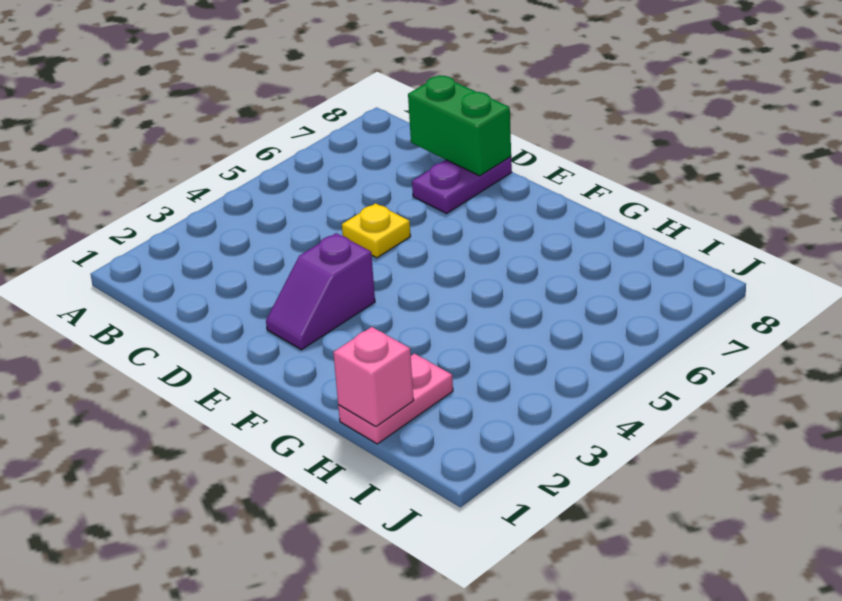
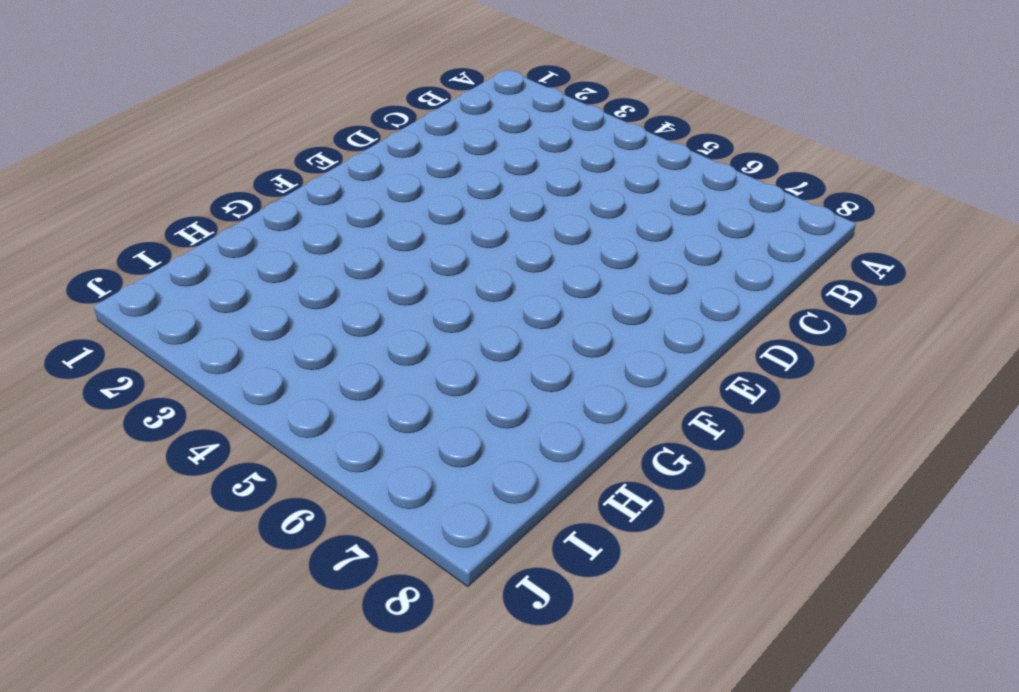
none -> yellow plate D5 level 1
none -> purple plate D7:D8 level 1

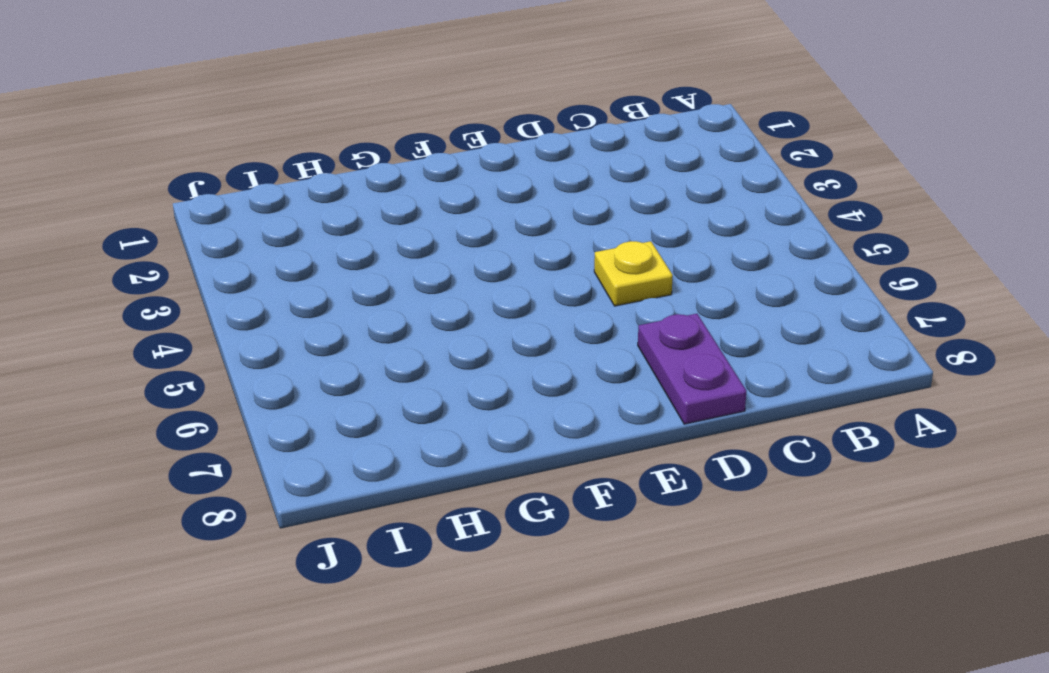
none -> purple slope E2:E3 level 1 top 3
none -> pink plate H1:H2 level 1

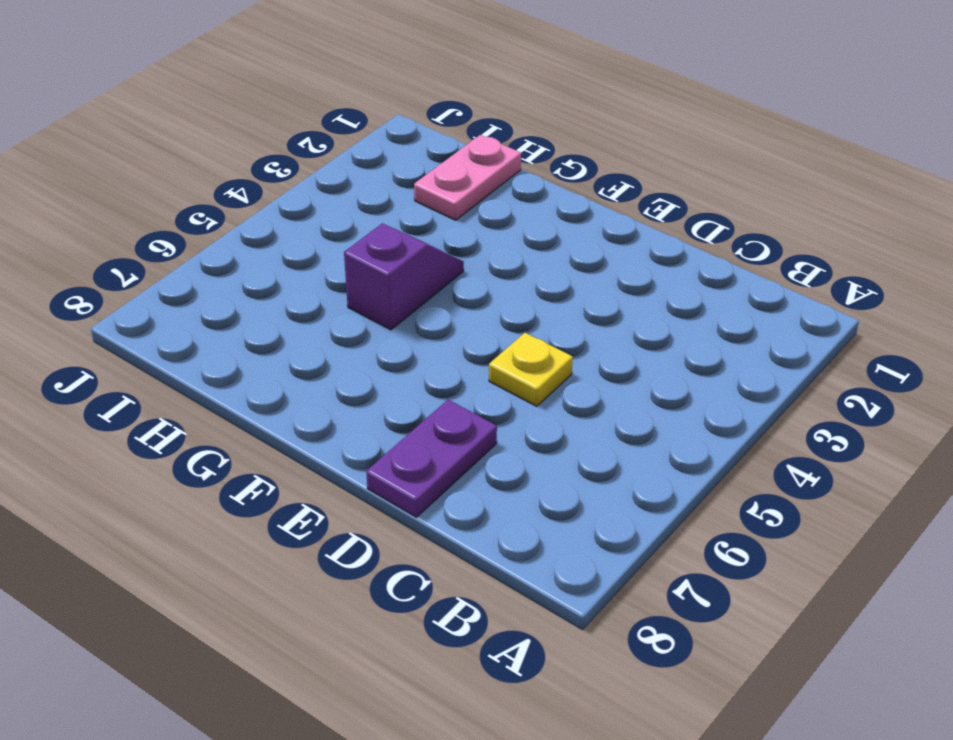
purple slope G4:G5 level 1 top 5 -> purple slope E2:E3 level 1 top 3
none -> green brick C8:D8 level 2
none -> pink brick H1 level 2

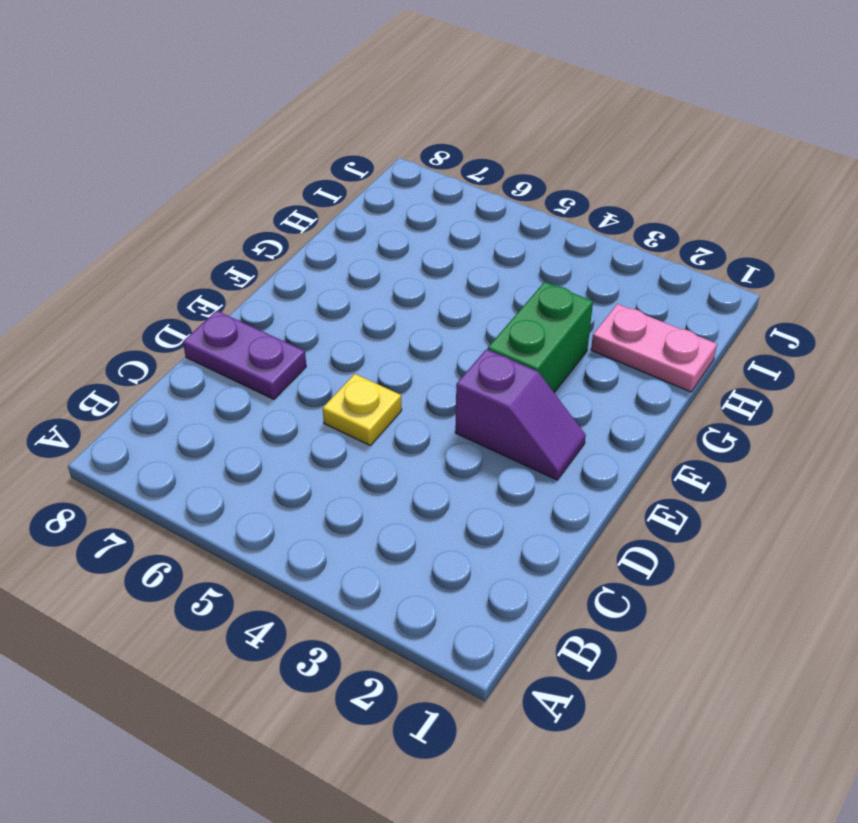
green brick F3:G3 level 1 -> green brick C8:D8 level 2
none -> pink brick H1 level 2

